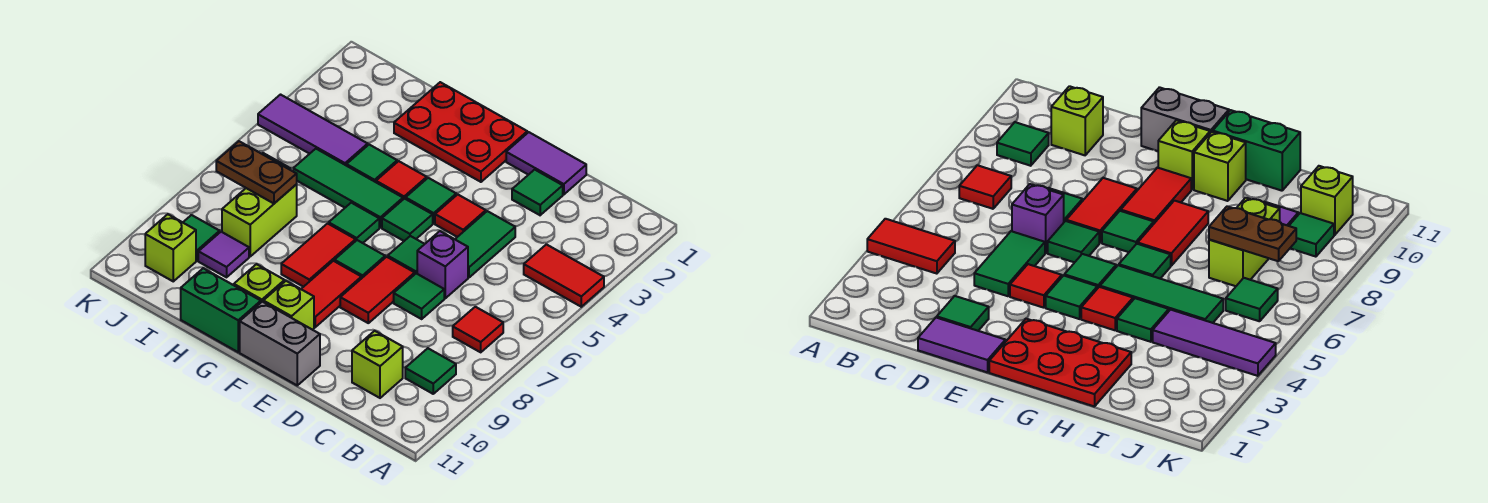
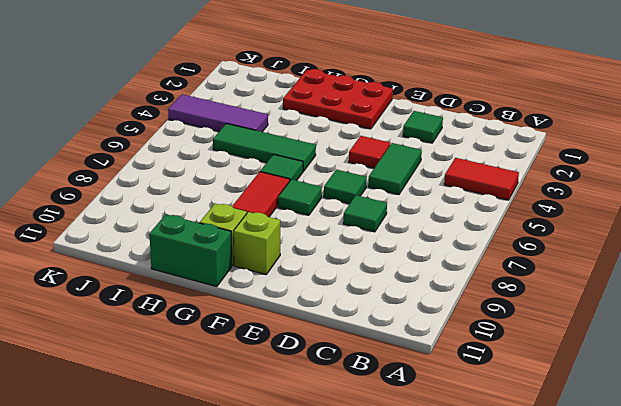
none -> red tile B7 level 1
none -> green tile B9 level 1
none -> lime brick C10 level 1
none -> purple tile D1:E1 level 1

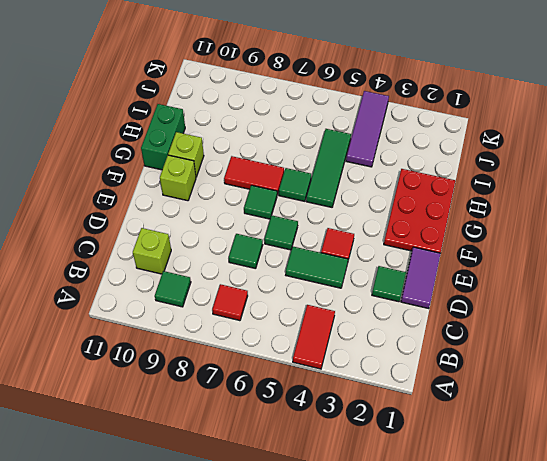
none -> purple brick D6 level 1
none -> red tile E7:E8 level 1
none -> grey brick E11:F11 level 1
none -> green tile F4 level 1

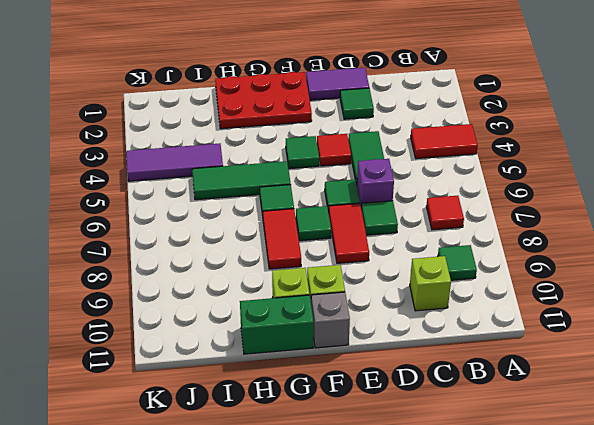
grey brick F11 level 1 -> grey brick E11:F11 level 1
none -> green tile F5 level 1
none -> red tile F8:F9 level 1
none -> red tile G4 level 1
none -> green tile H4 level 1

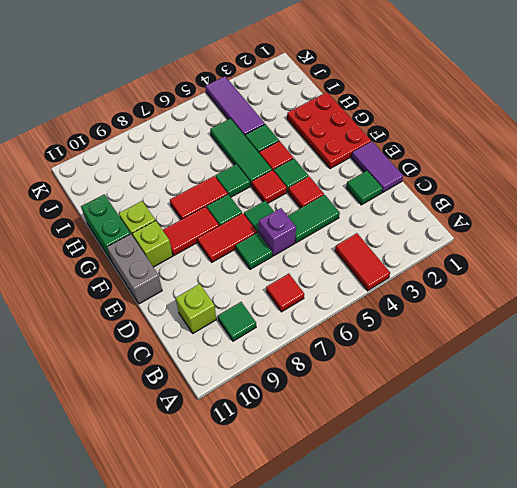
red tile F5 level 1 -> green tile F5 level 1
none -> lime brick I7:I8 level 1
none -> purple tile I9 level 1
none -> green tile J6 level 1
none -> green tile J9 level 1

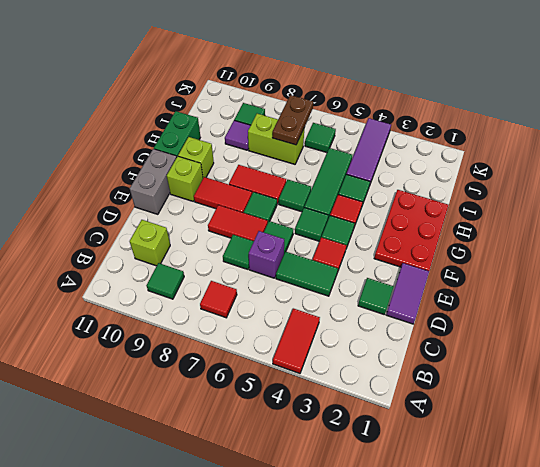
none -> lime brick J10 level 1

